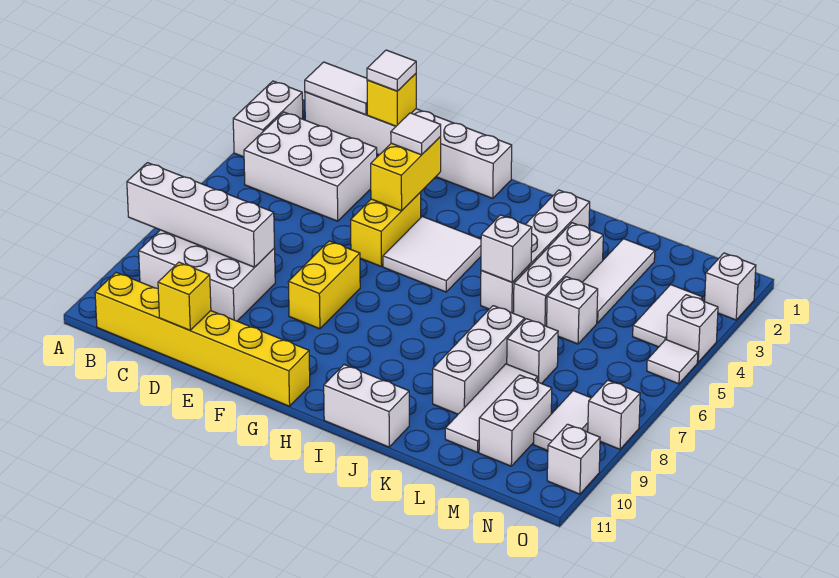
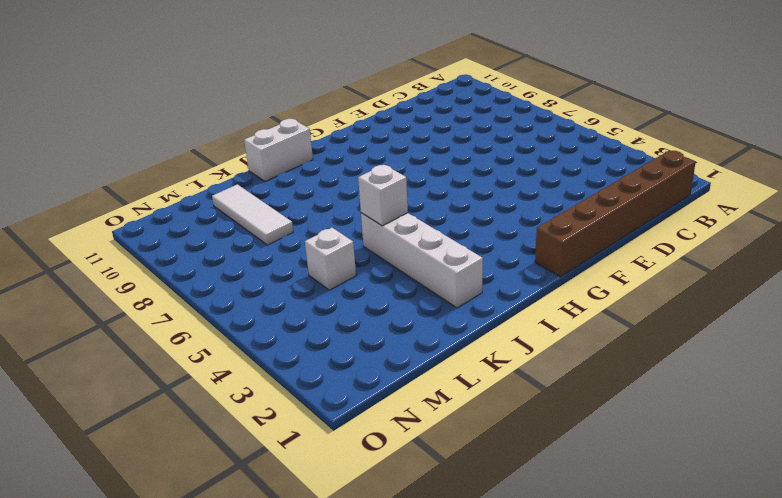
brown brick B1:G1 level 1 -> white brick B1:G1 level 1
none -> white brick A2:A3 level 1
none -> white brick B3:D4 level 1
none -> white brick B8:D9 level 1
none -> yellow brick B11:G11 level 1

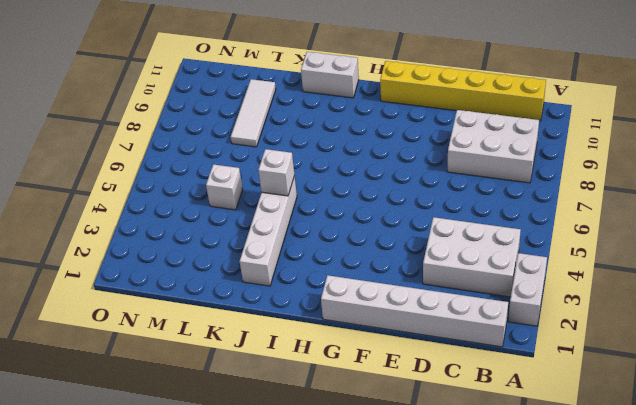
none -> yellow brick F4:F5 level 1
none -> yellow brick F7:F8 level 1
none -> white tile G4:H5 level 1
none -> white brick K3:K5 level 1

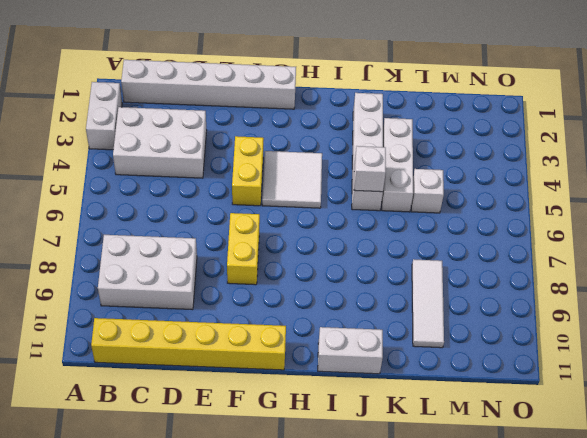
none -> white brick K7:K9 level 1
none -> white tile L2:L4 level 1
none -> white brick L7 level 1
none -> white brick M9:M10 level 1

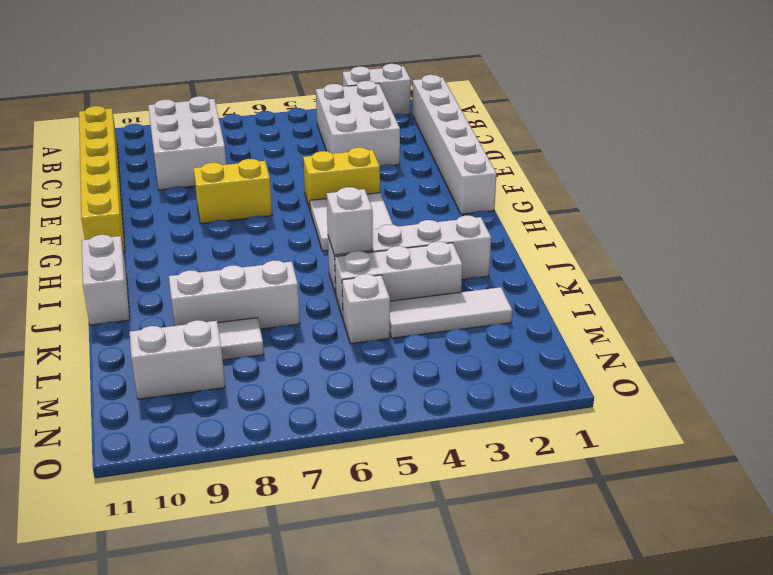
none -> white brick L7 level 1
none -> white tile N3:N4 level 1
none -> white tile N8:N9 level 1
none -> white brick O2 level 1

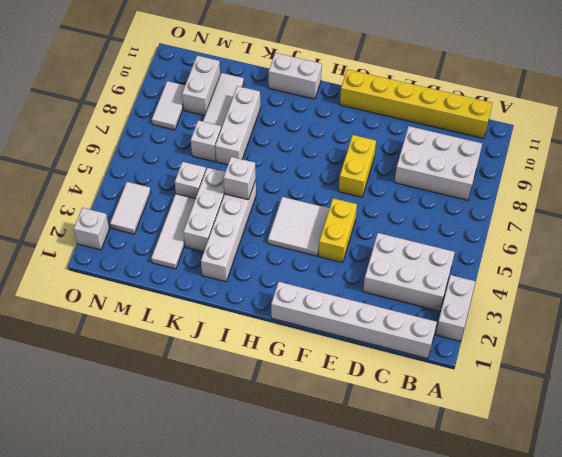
none -> white brick O4 level 1
none -> white tile O5 level 1
none -> white brick O8 level 1
none -> white brick O10 level 1

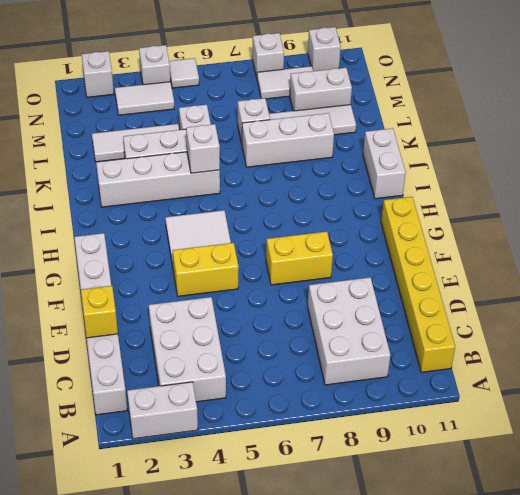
none -> white brick A8:D8 level 2
none -> white tile B1:C1 level 2
none -> yellow brick D11 level 2
none -> yellow brick F3:F4 level 2

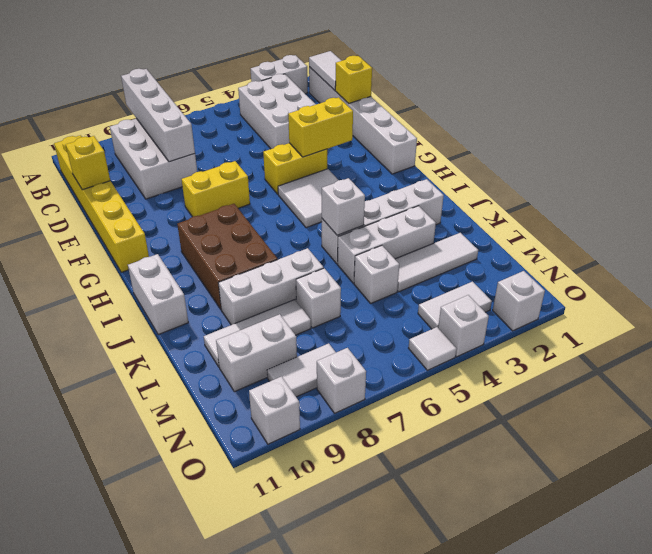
brown brick H8:J9 level 1 -> none
none -> white tile D1 level 3
none -> white tile F3 level 3

